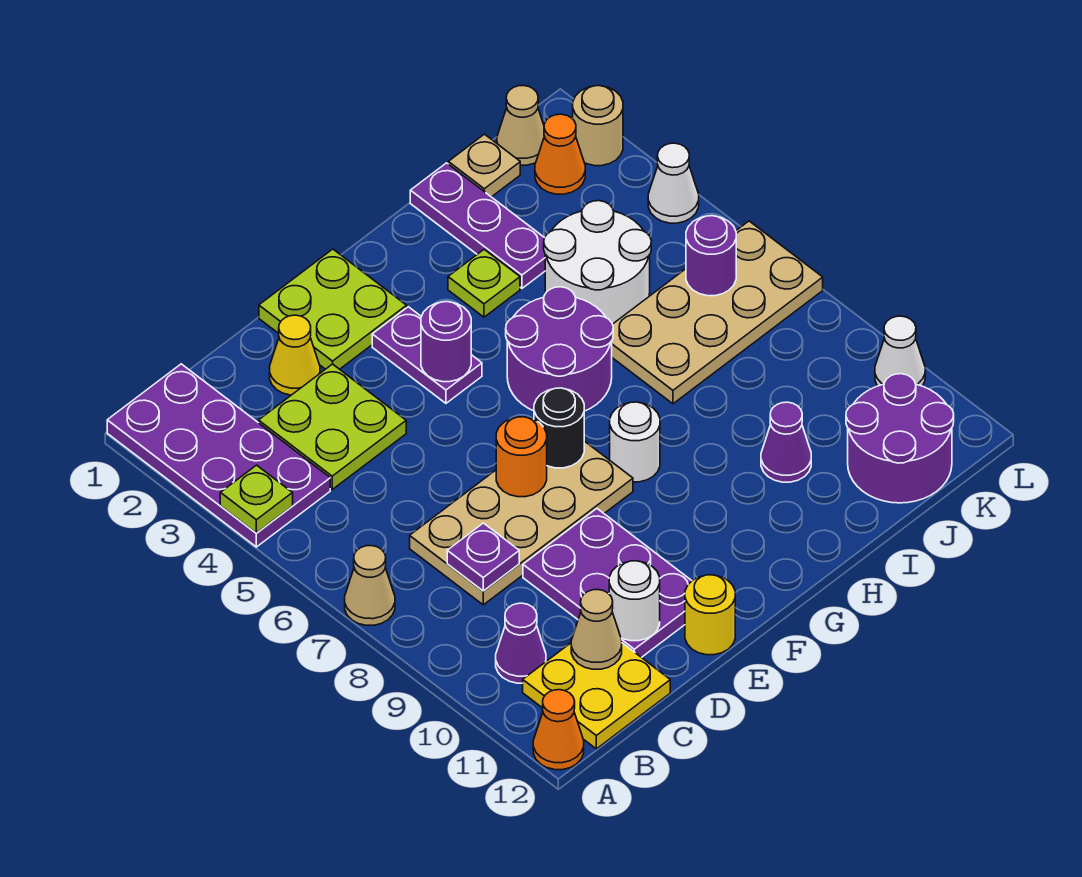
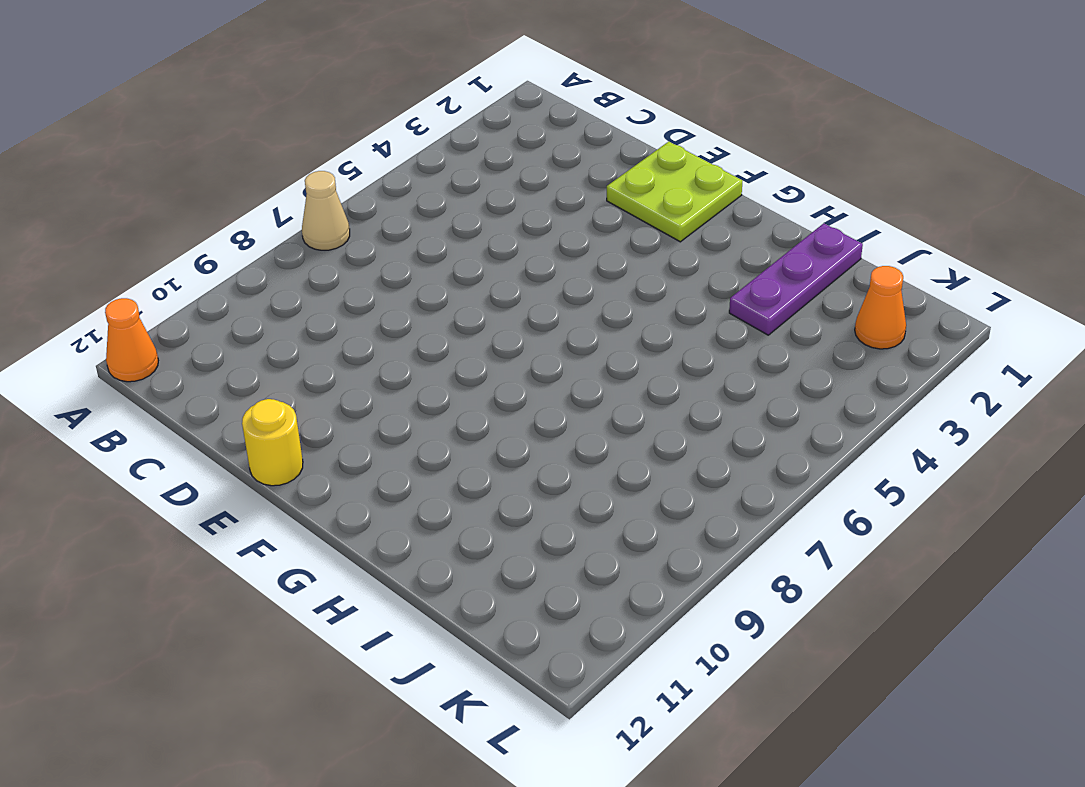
none -> purple plate A1:B4 level 1
none -> purple cone B10 level 1
none -> yellow plate B11:C12 level 1
none -> lime plate C3:D4 level 1

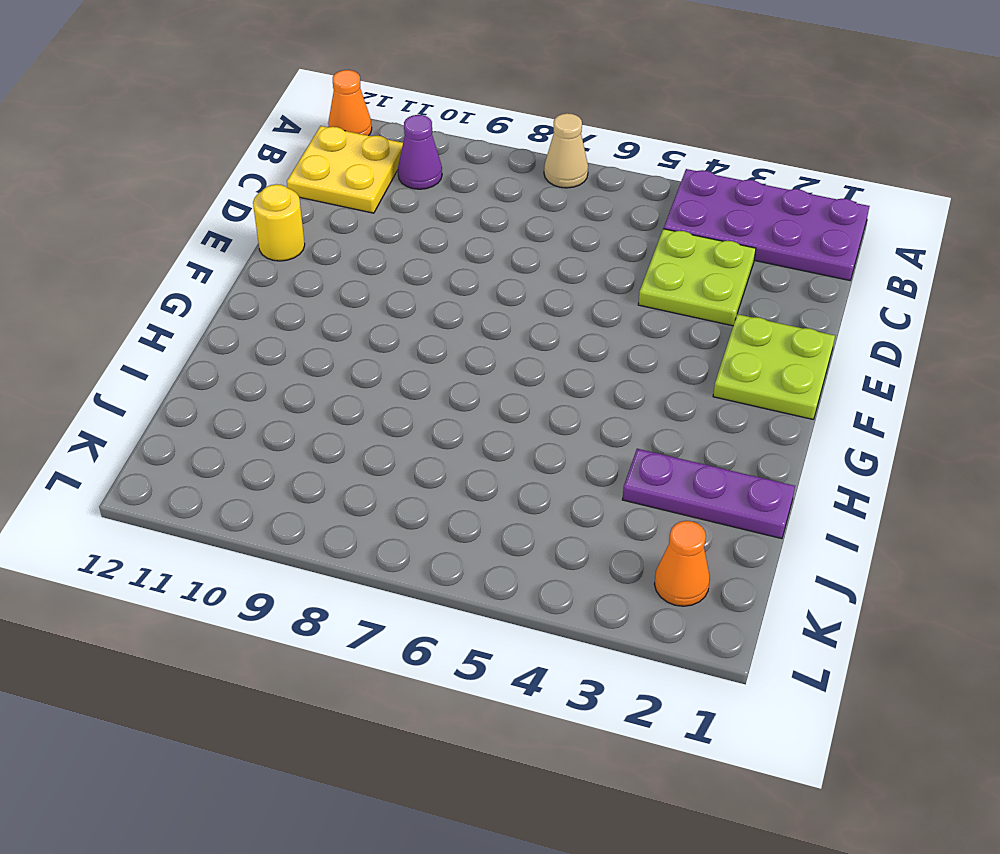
none -> tan plate C7:F8 level 1
none -> yellow cone D2 level 1
none -> purple plate D9:E11 level 1
none -> purple plate F3:F4 level 1

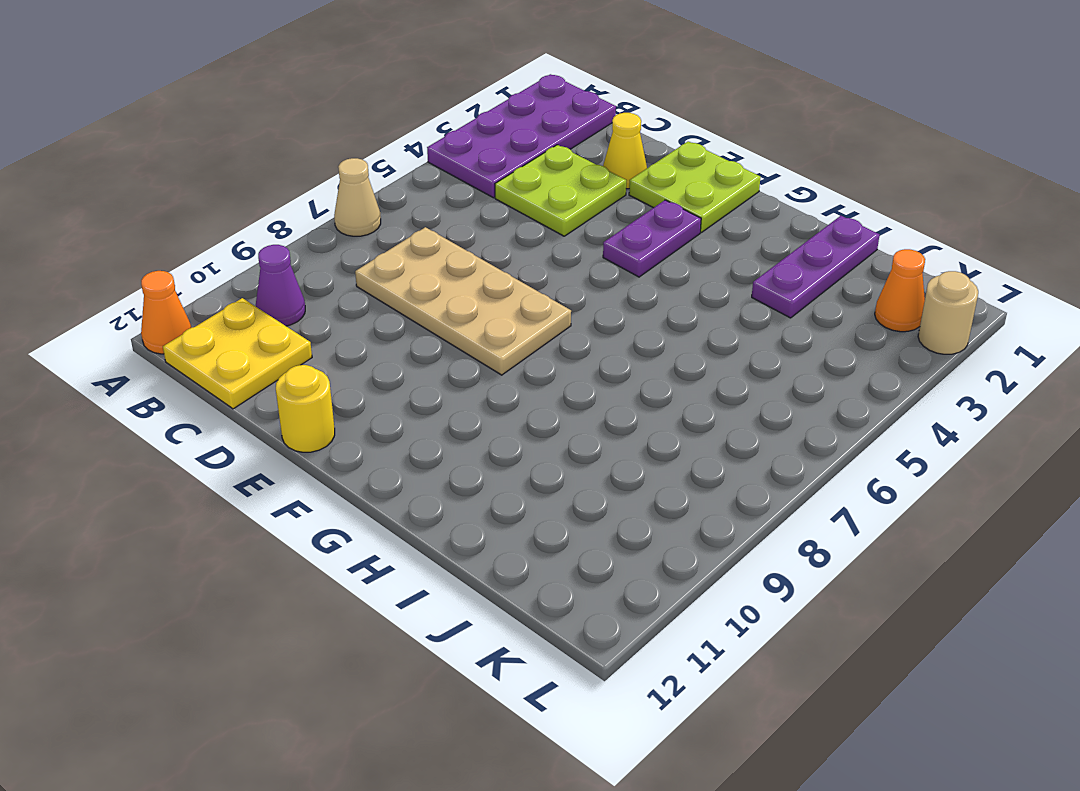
none -> purple plate D9:E11 level 1
none -> purple round brick G5:H6 level 1
none -> white round brick G8 level 1
none -> lime plate H3 level 1

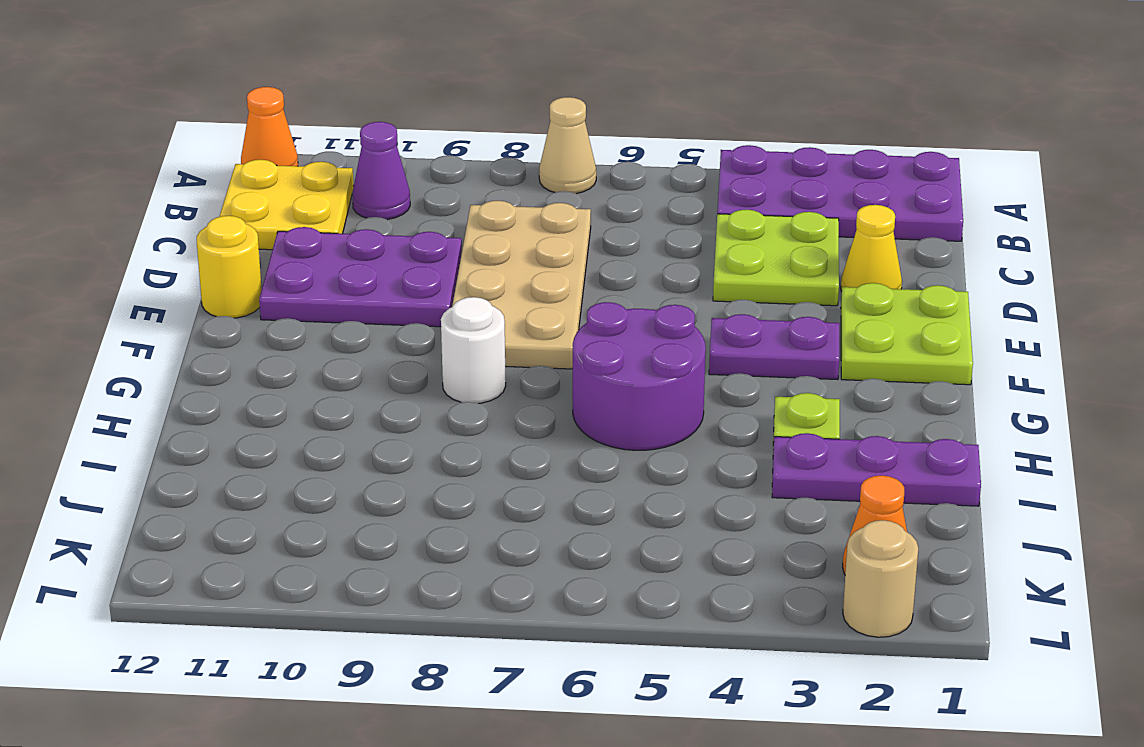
none -> white round brick I4:J5 level 1
none -> tan plate I6:L7 level 1
none -> purple cone I10 level 1
none -> tan plate J1 level 1

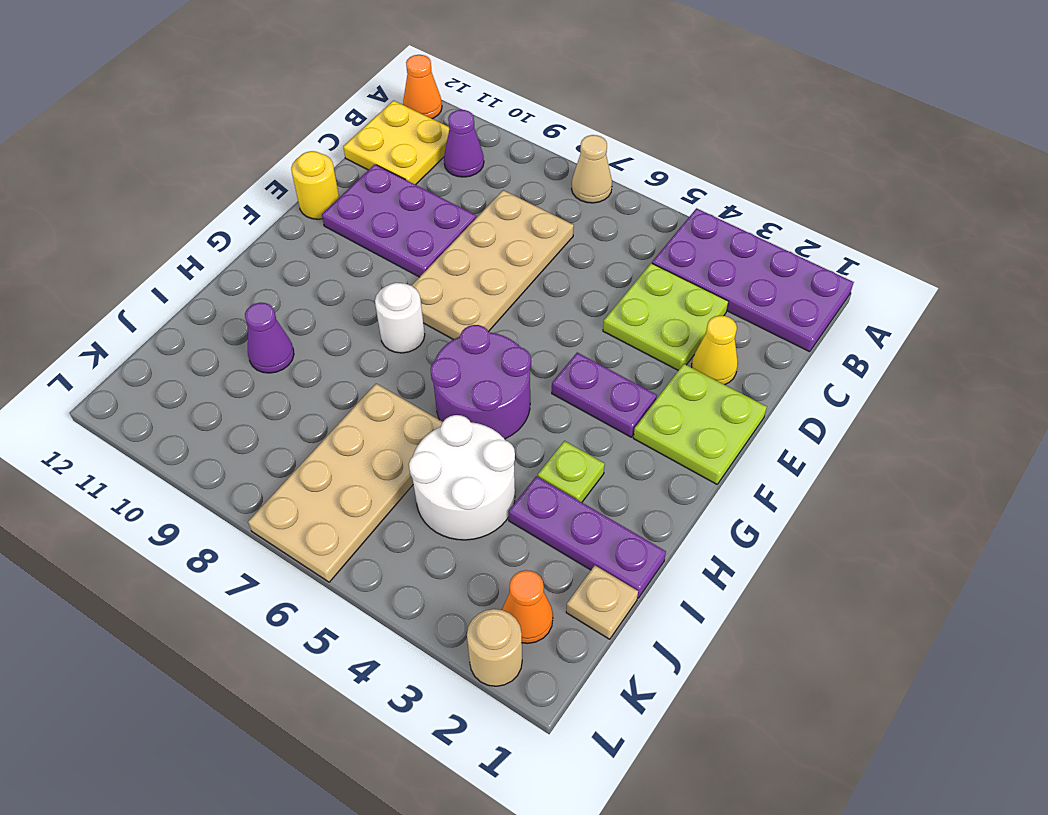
none -> purple round brick J11:K12 level 1
none -> tan cone K1 level 1
none -> white cone L4 level 1
none -> white cone L10 level 1

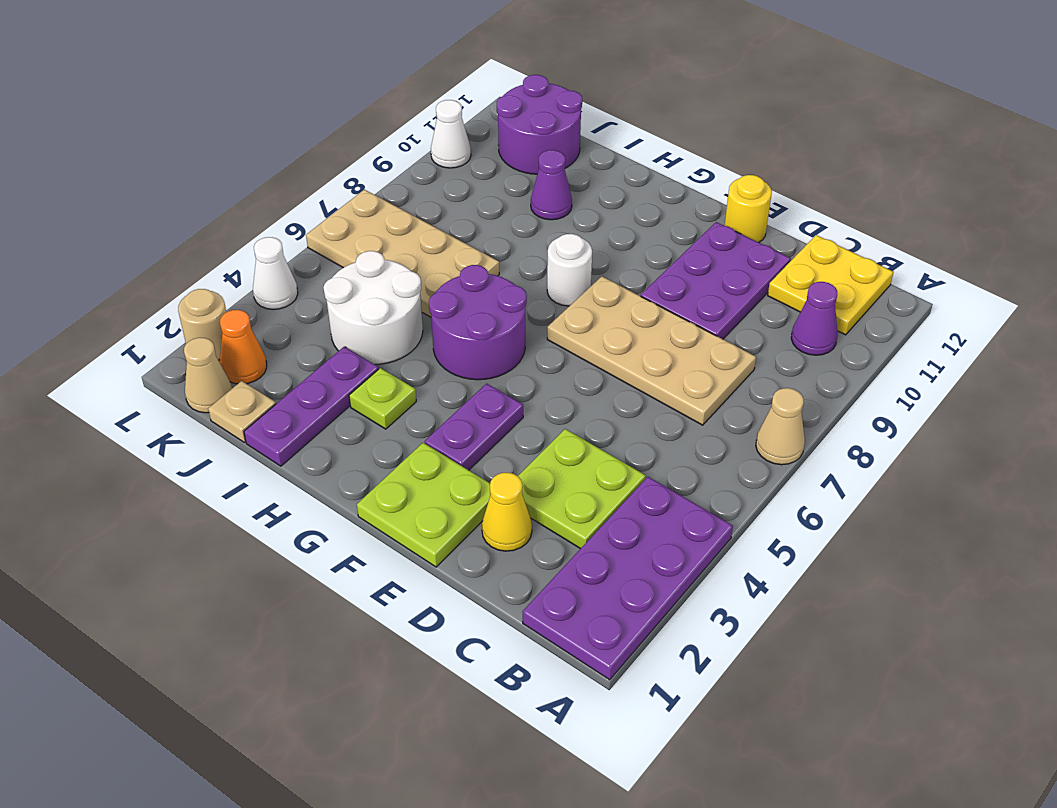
none -> orange cone A12 level 1
none -> lime plate A4 level 2
none -> purple plate C8 level 2
none -> tan cone C11 level 2

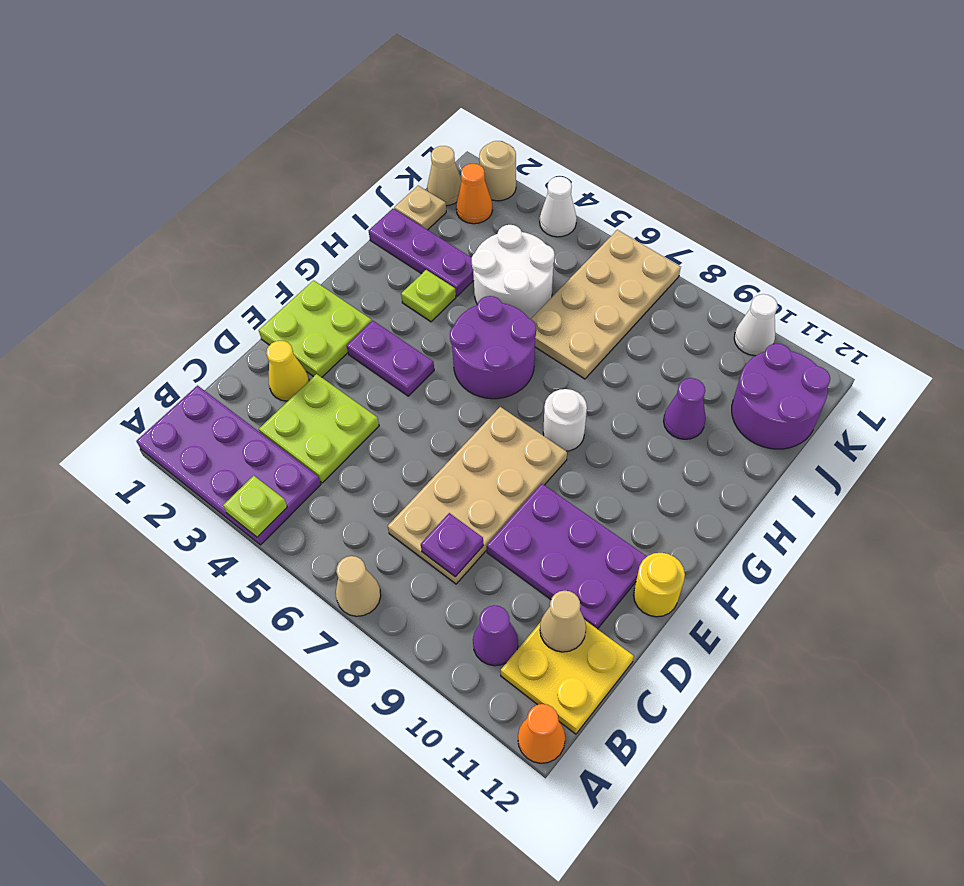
none -> white round brick D11 level 2
none -> orange round brick E7 level 2
none -> purple round brick F4 level 2
none -> black round brick F7 level 2

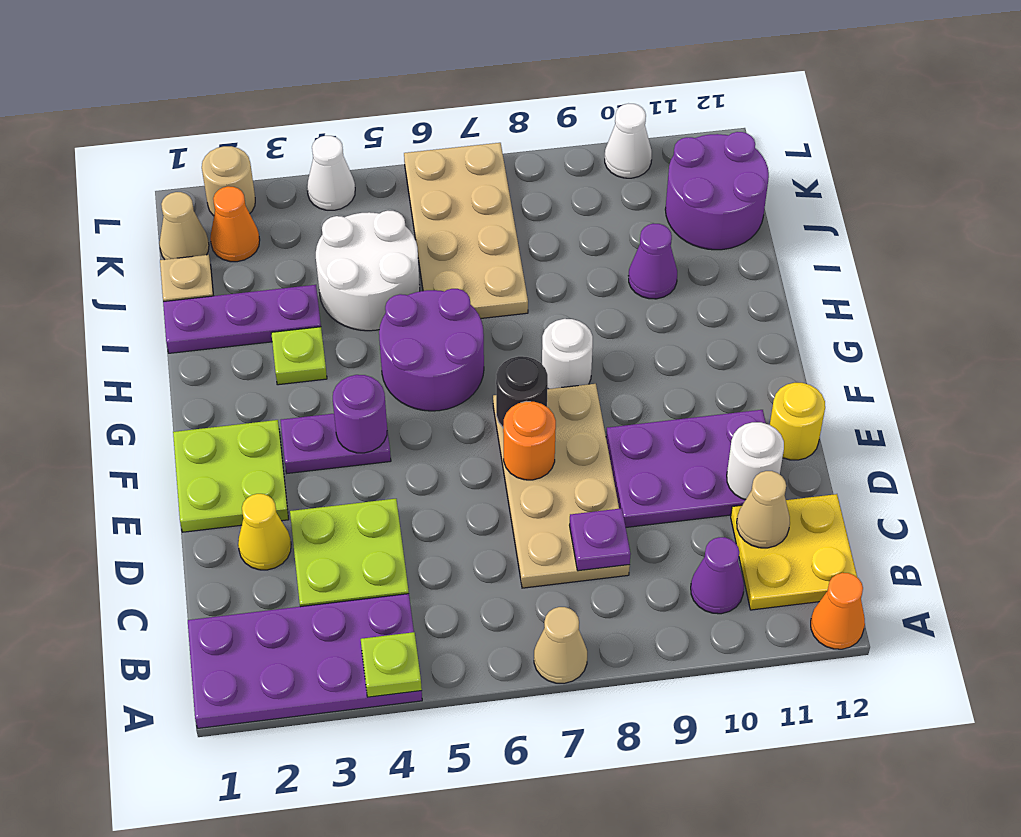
none -> purple round brick K6 level 2

